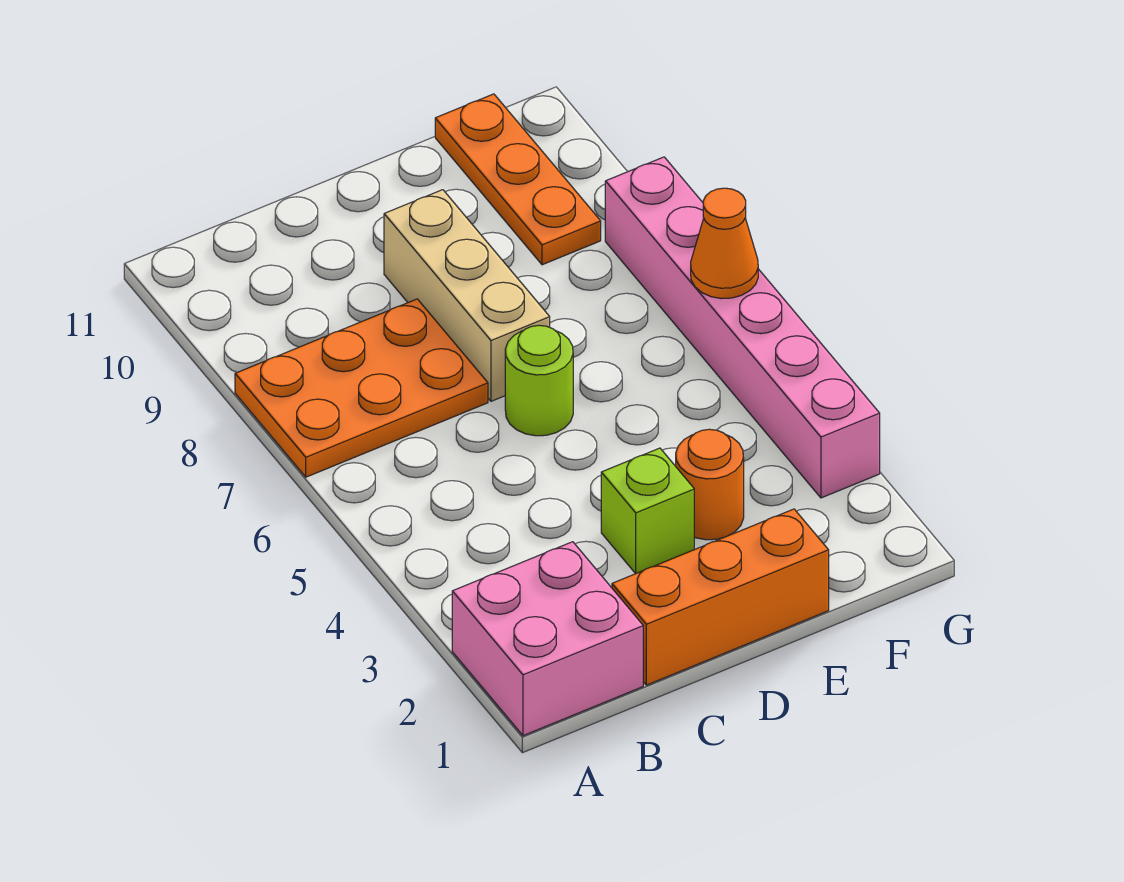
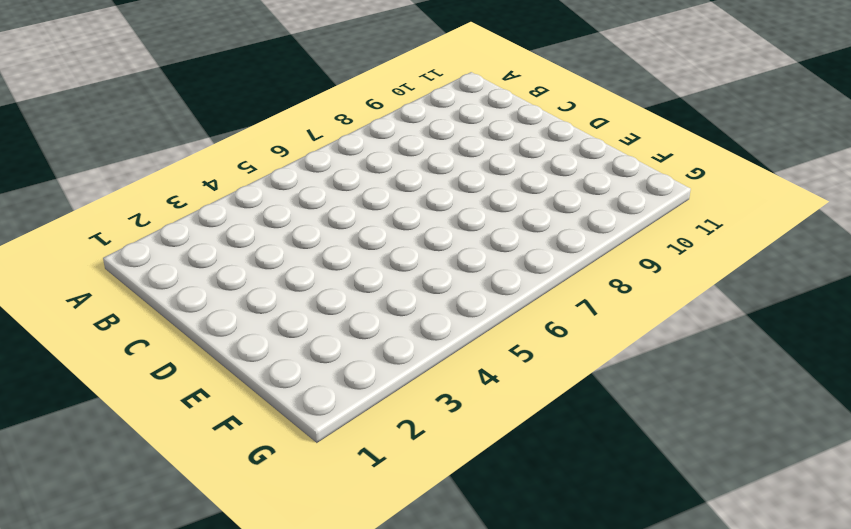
none -> pink brick A1:B2 level 1
none -> orange plate A7:C8 level 1

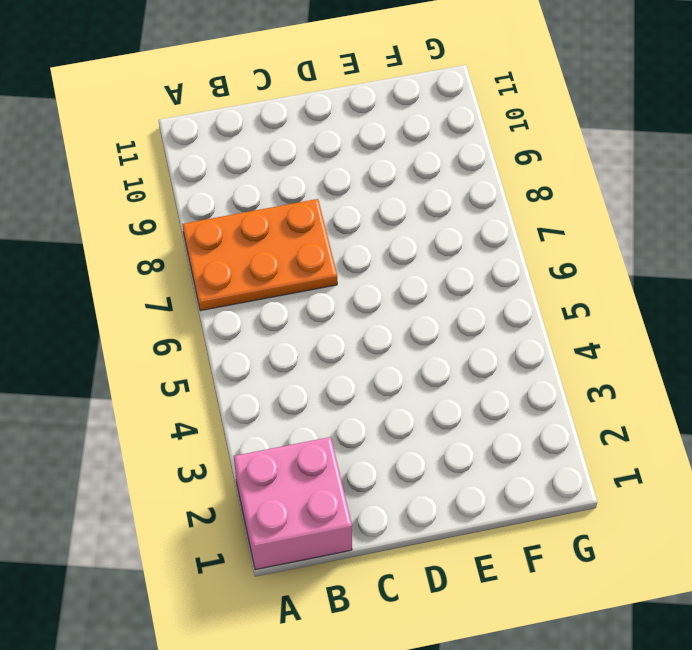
none -> orange brick C1:E1 level 1
none -> lime brick D3 level 1

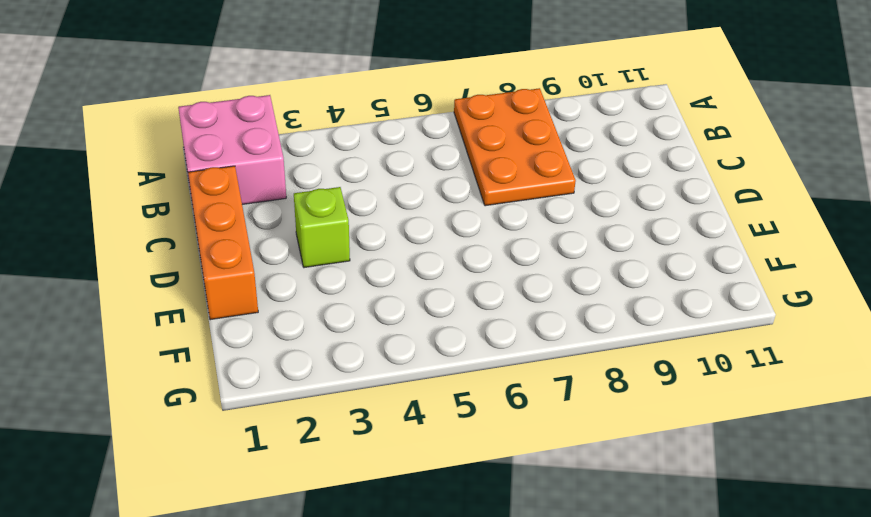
none -> lime round brick D6 level 1
none -> tan brick D7:D9 level 1

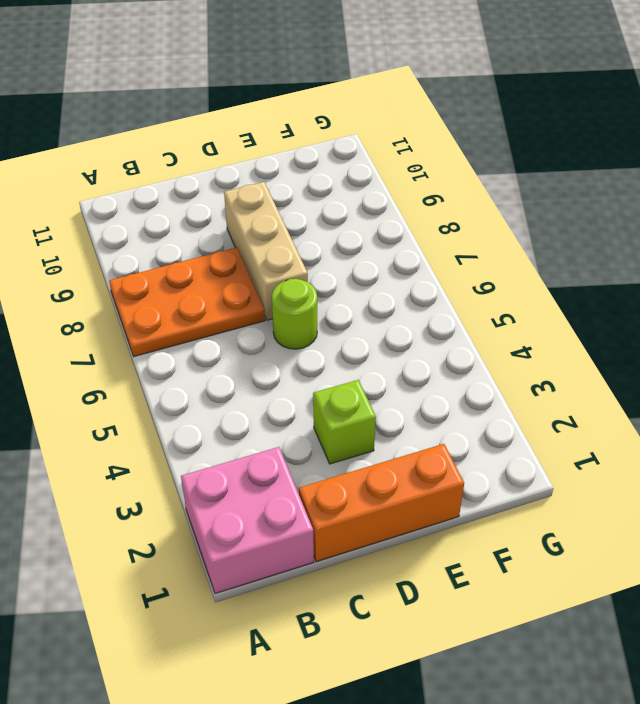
none -> orange round brick E3 level 1
none -> orange plate F9:F11 level 1

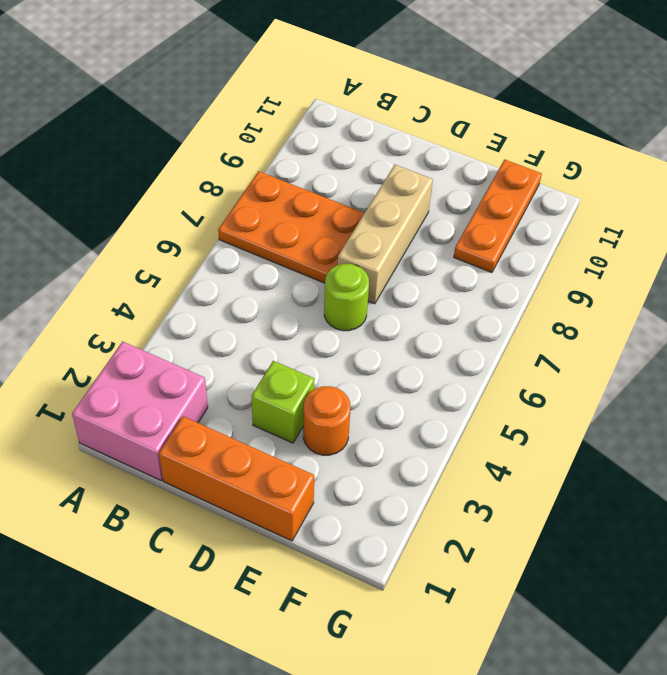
none -> pink brick G3:G8 level 1
none -> orange cone G6 level 2

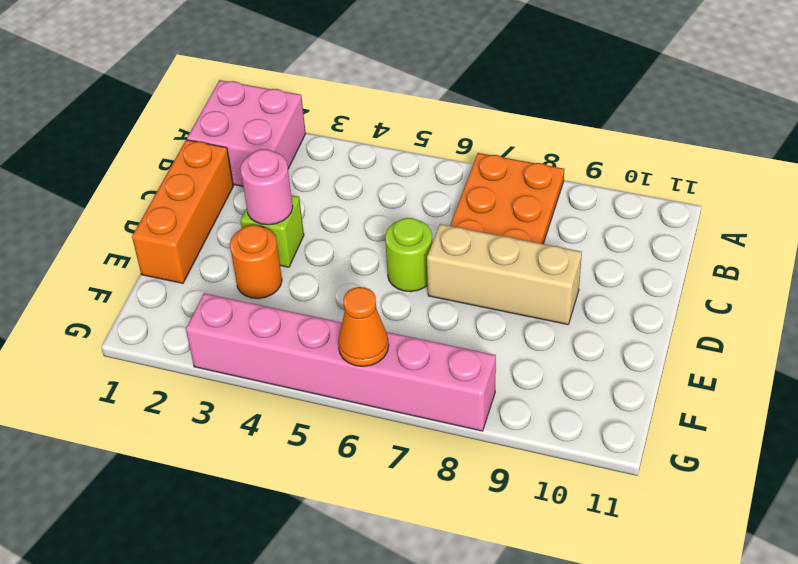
pink round brick D3 level 2 -> none
none -> orange plate F9:F11 level 1

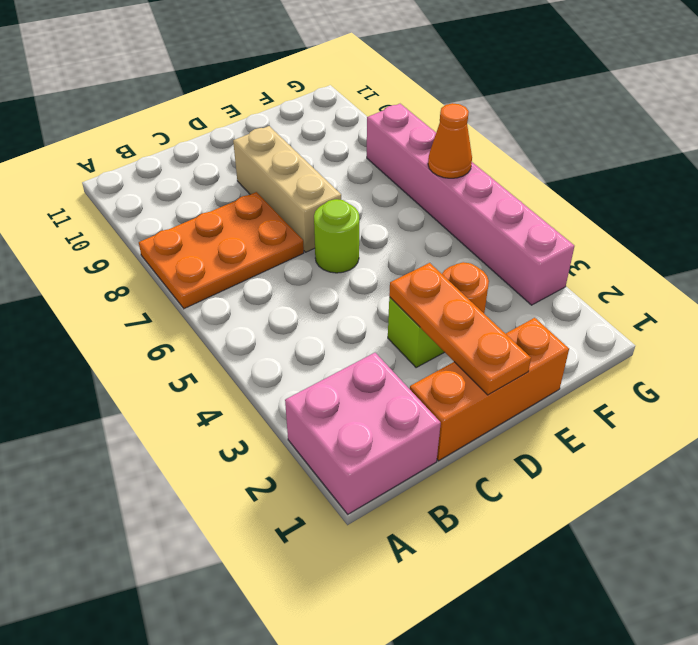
orange plate D1:D3 level 2 -> orange plate F9:F11 level 1

